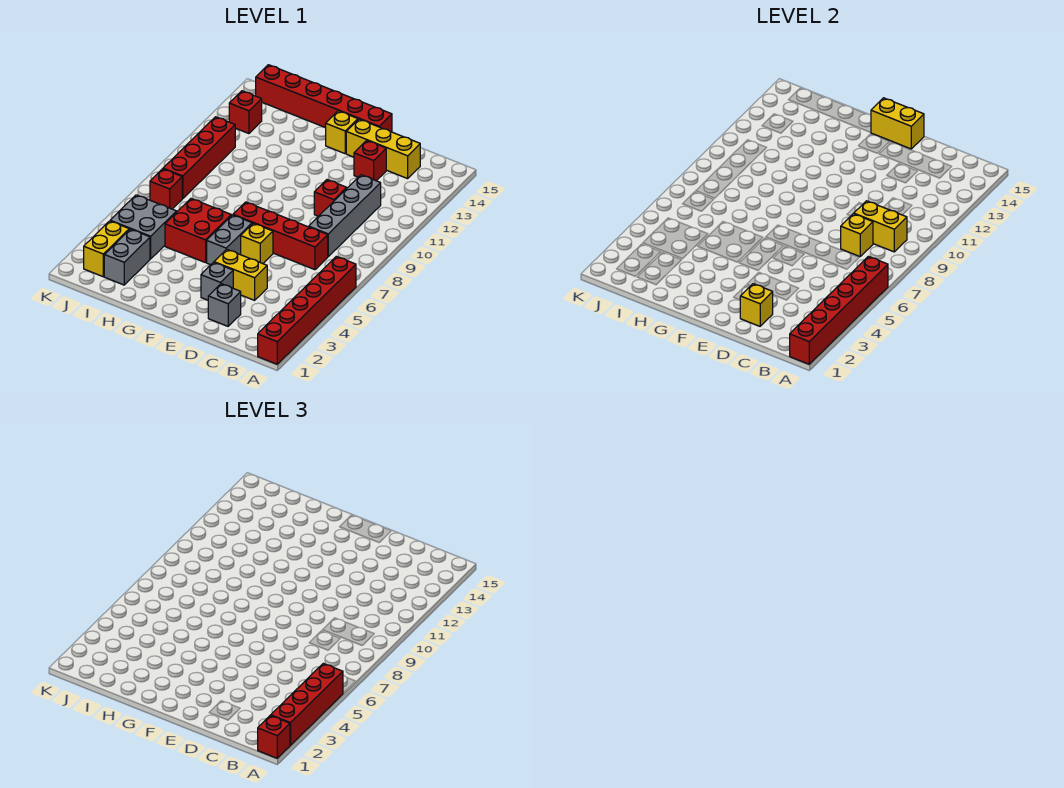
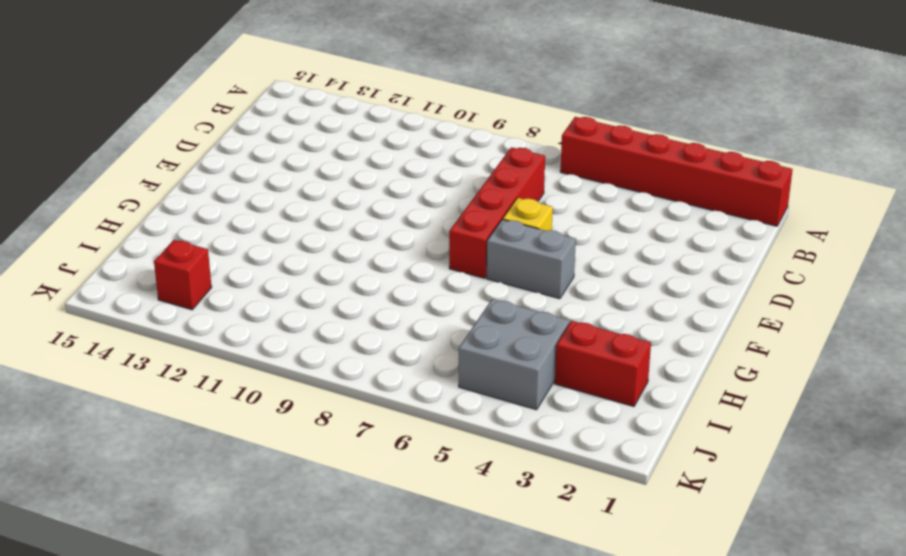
red brick I2:I3 level 1 -> grey brick I2:I3 level 1
none -> grey brick C8:C11 level 1
none -> yellow brick C14:E14 level 1
none -> grey brick D2 level 1

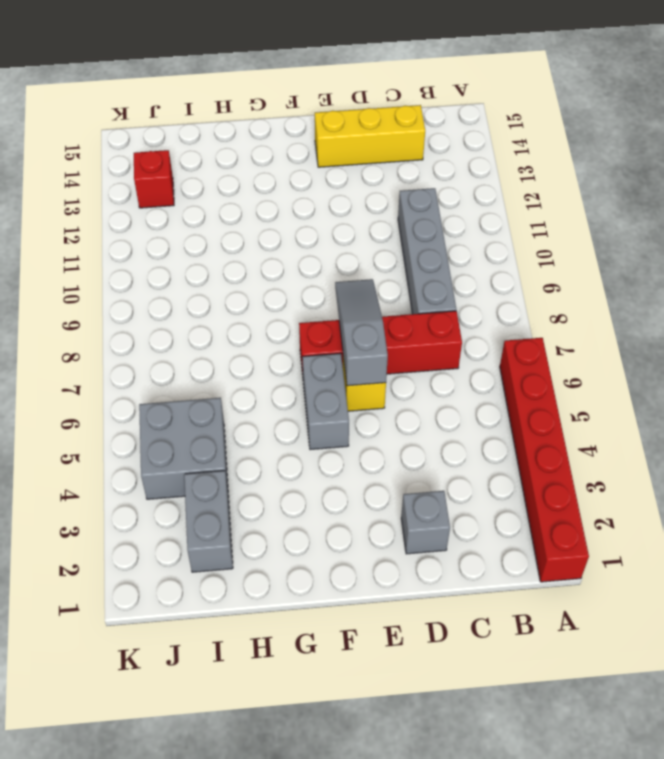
grey slope E6:E8 level 2 top 6 -> none
none -> yellow brick D4:E4 level 1
none -> red brick D10 level 1
none -> red brick D13 level 1

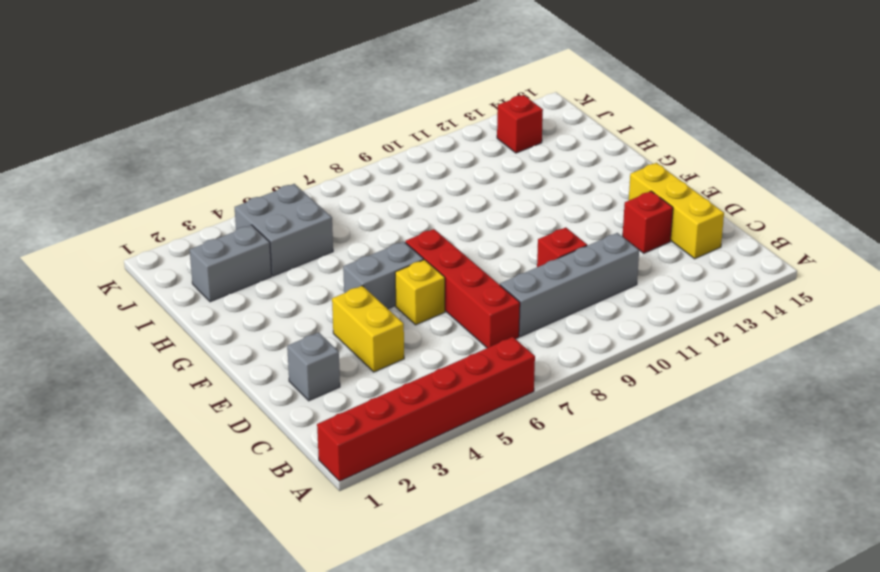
none -> grey brick E3 level 1
none -> red brick E15:J15 level 1
none -> yellow brick F14 level 1

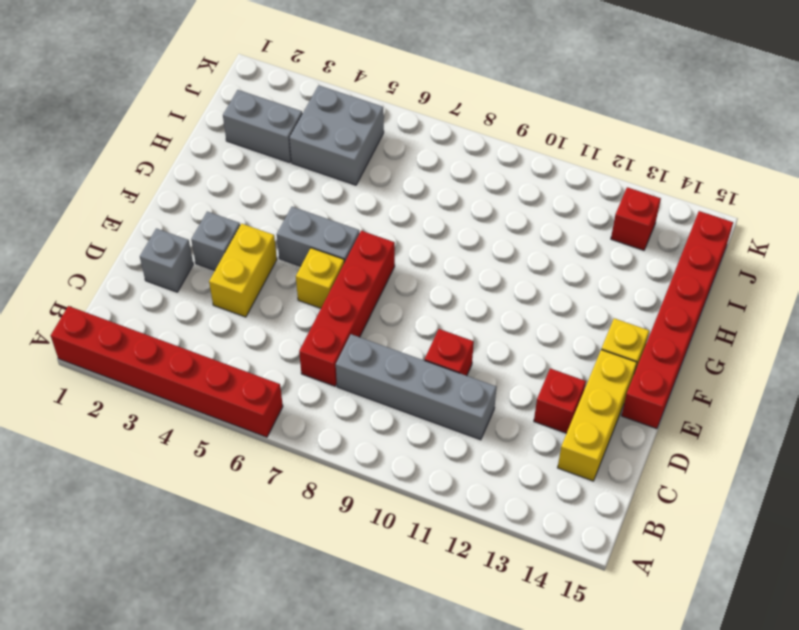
none -> red brick G5:H6 level 1
none -> yellow brick J2:J3 level 1
none -> red brick J7 level 1

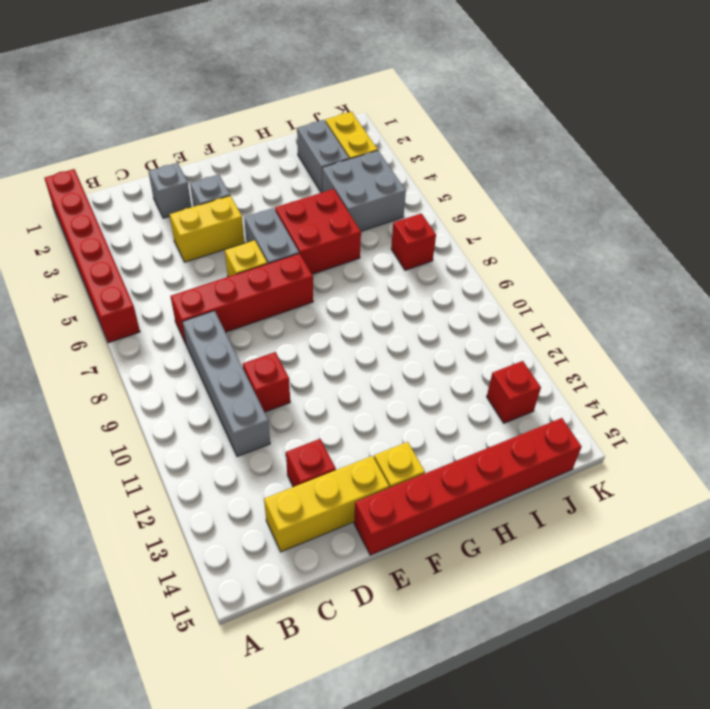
none -> red brick J8:J11 level 1
none -> red brick A1:A6 level 2
none -> yellow brick B9:C9 level 2

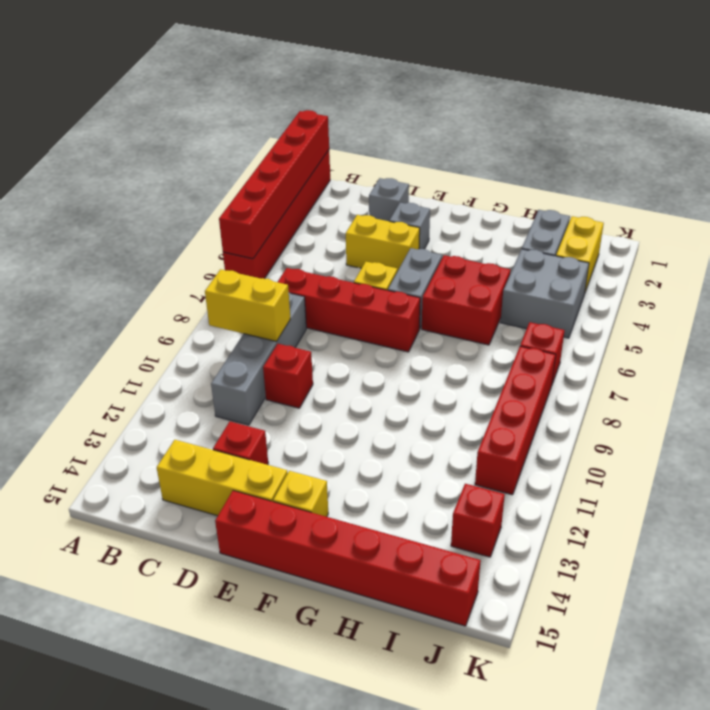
none -> yellow brick C8 level 2
none -> yellow brick D2 level 2
none -> yellow brick E15:F15 level 2

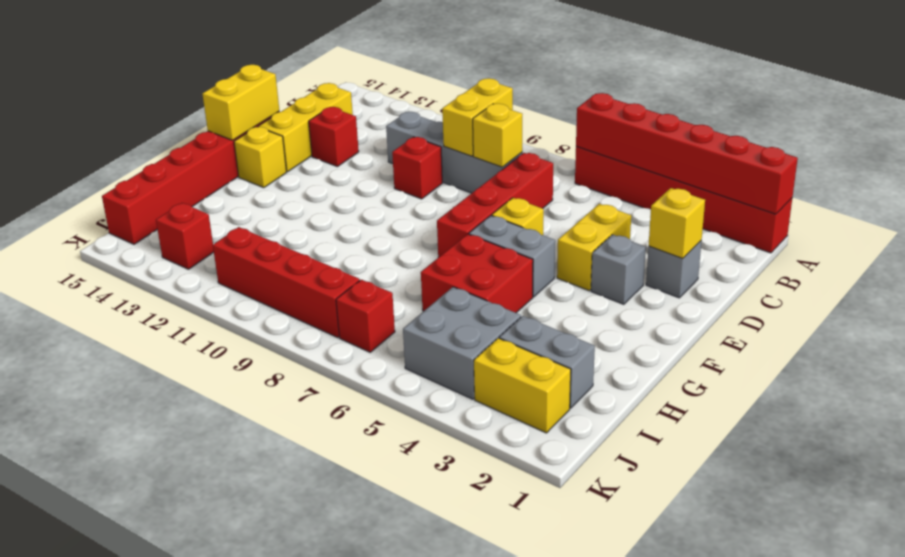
none -> red brick A1 level 3
none -> red brick A2:A5 level 3

